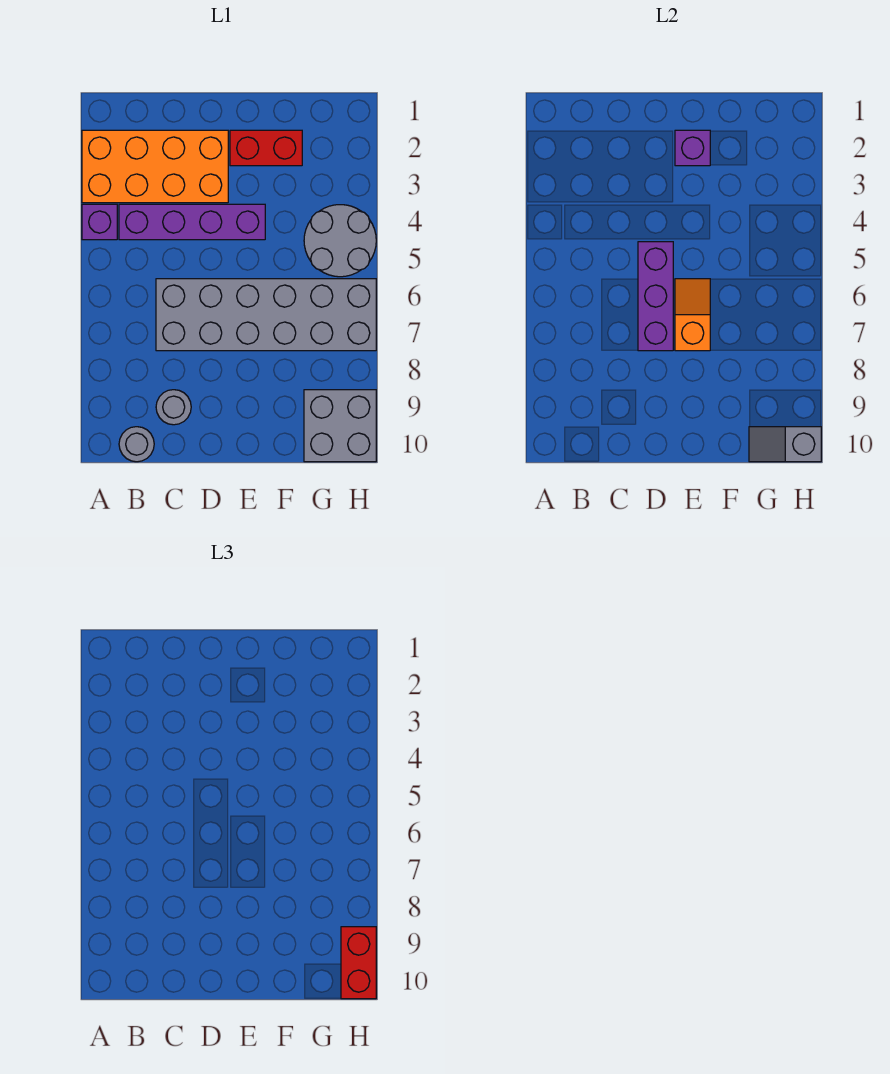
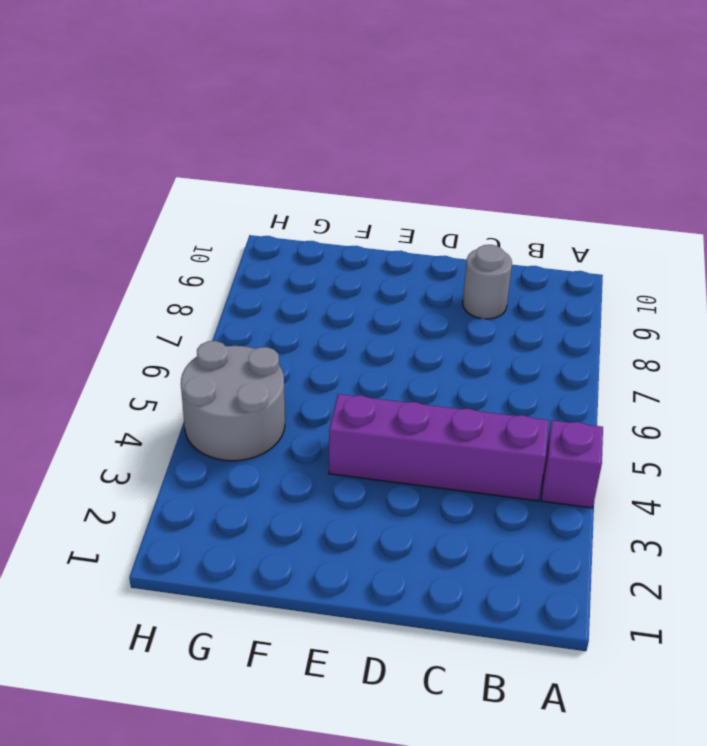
none -> orange brick A2:D3 level 1
none -> grey round brick B10 level 1
none -> grey brick C6:H7 level 1

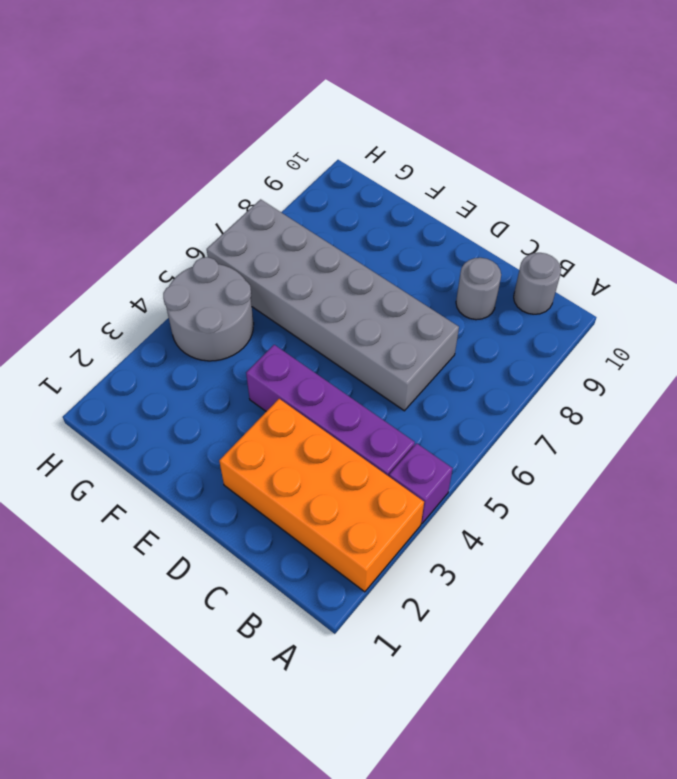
none -> red brick E2:F2 level 1
none -> grey brick G9:H10 level 1
none -> purple brick D5:D7 level 2

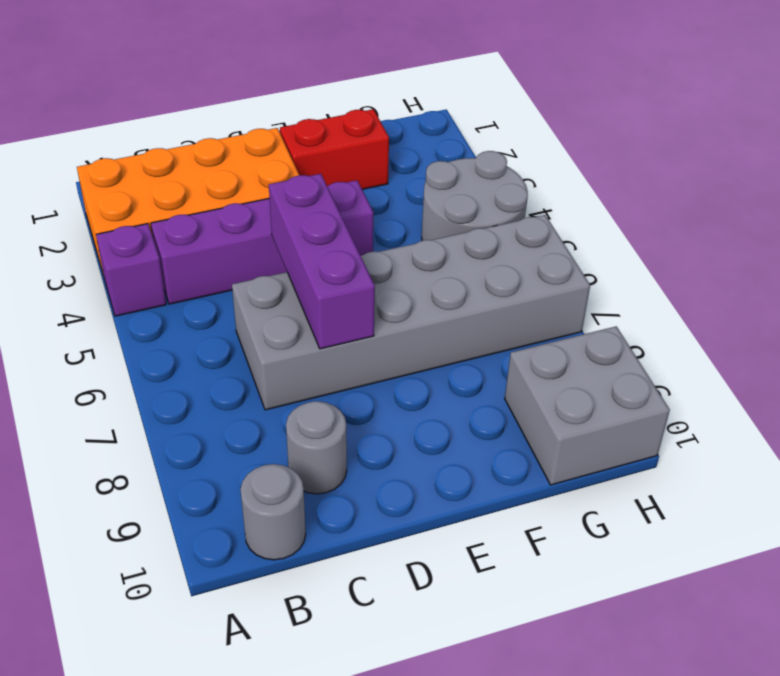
none -> purple brick E2 level 2
none -> orange slope E6:E7 level 2 top 7
none -> grey slope G10:H10 level 2 top H

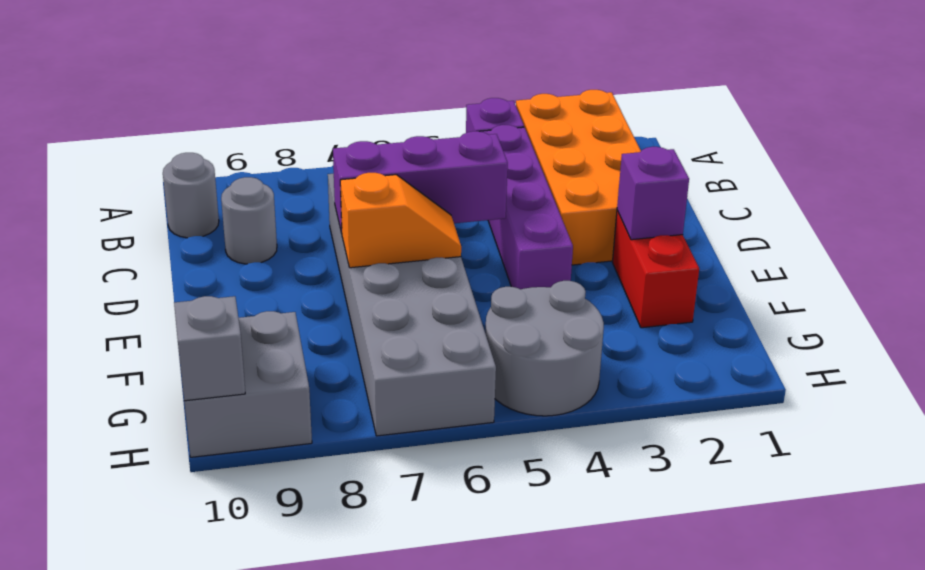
none -> red brick H9:H10 level 3

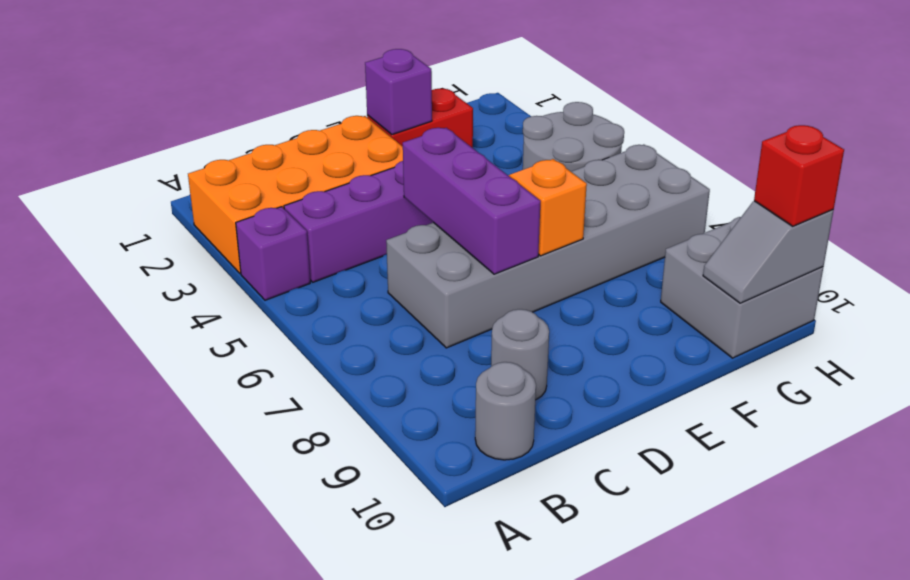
red brick H10 level 3 -> red brick H9:H10 level 3

